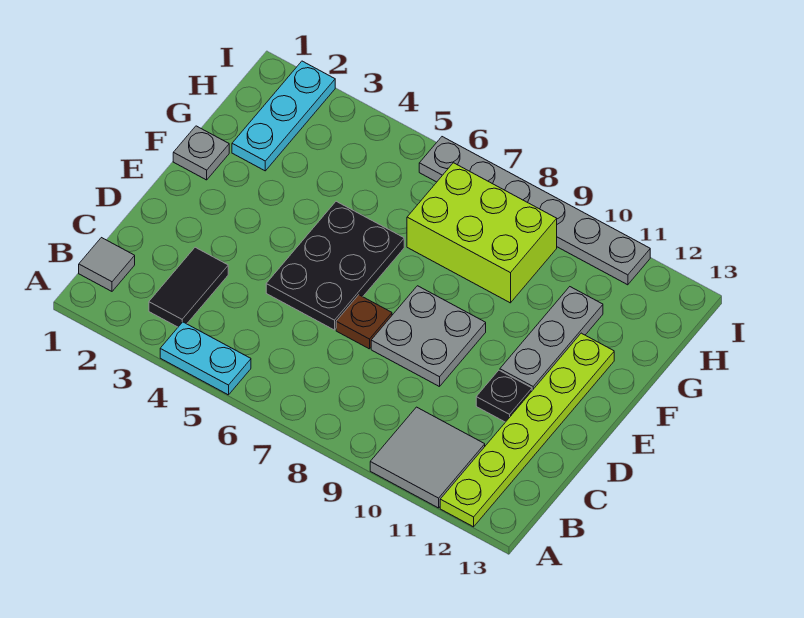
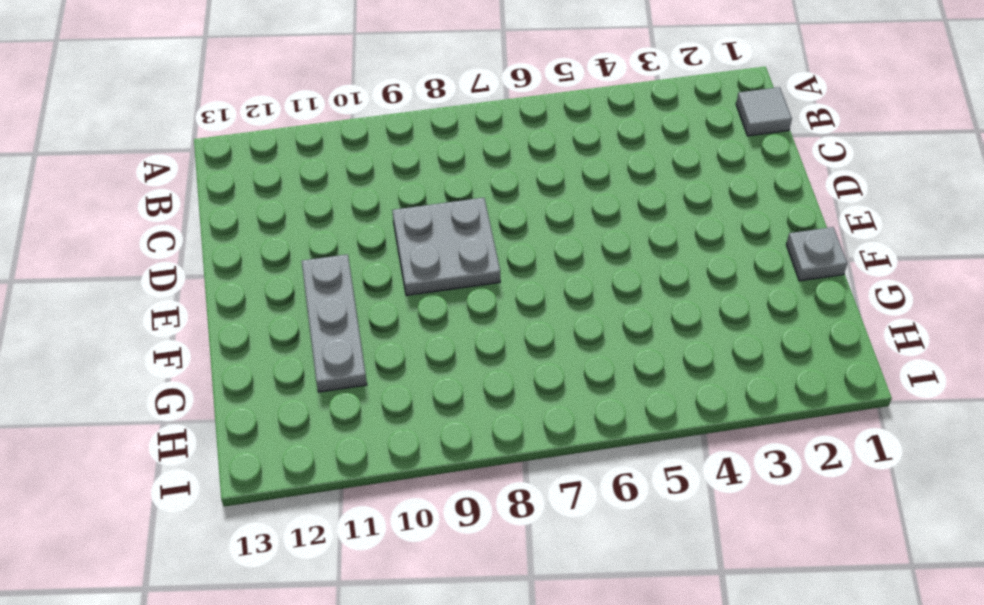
none -> cyan plate A4:A5 level 1
none -> grey tile A10:B11 level 1
none -> lime plate A12:F12 level 1

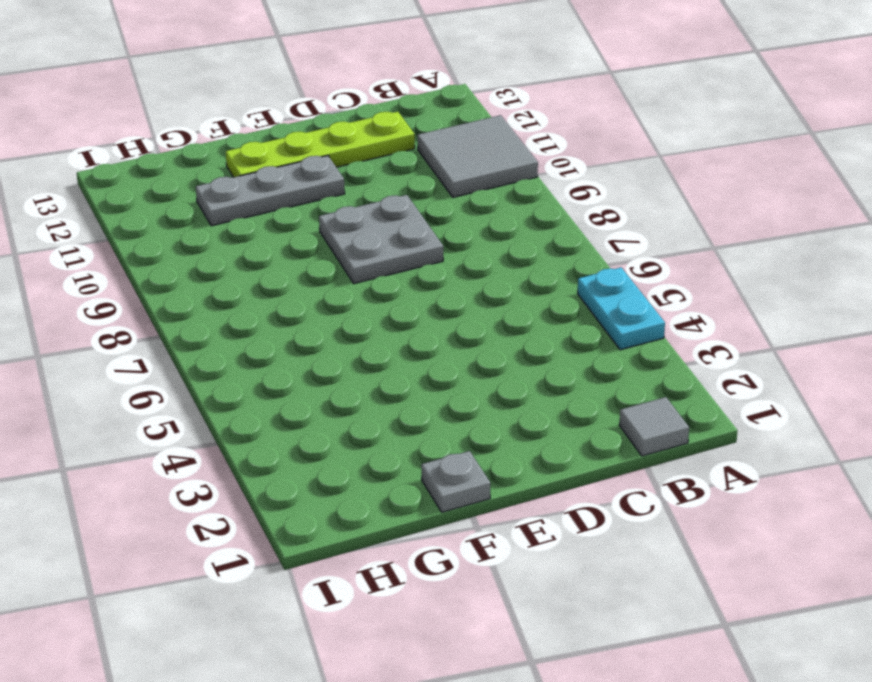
lime plate C12:F12 level 1 -> lime plate A12:F12 level 1
none -> black tile B3:C3 level 1
none -> black plate D5:F6 level 1
none -> brown plate D7 level 1

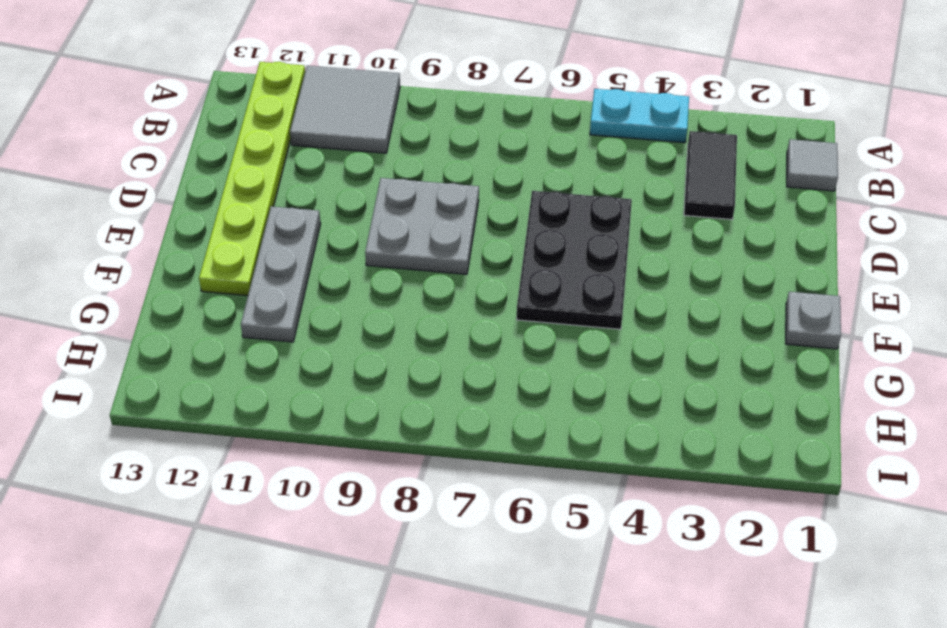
none -> brown plate D7 level 1
none -> black plate D11 level 1
none -> cyan plate G2:I2 level 1

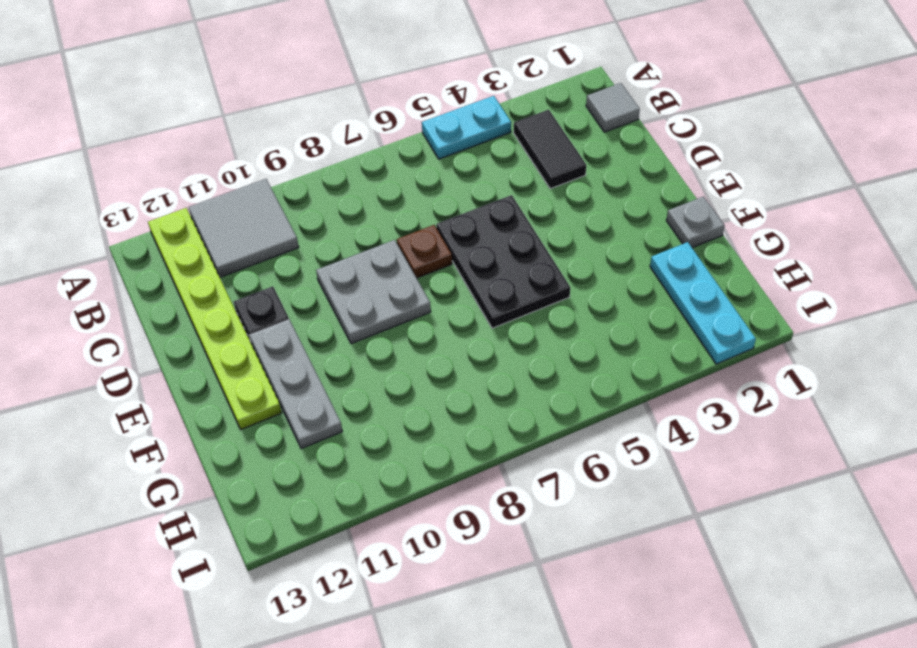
none -> lime brick G7:H9 level 1
none -> grey plate I6:I11 level 1

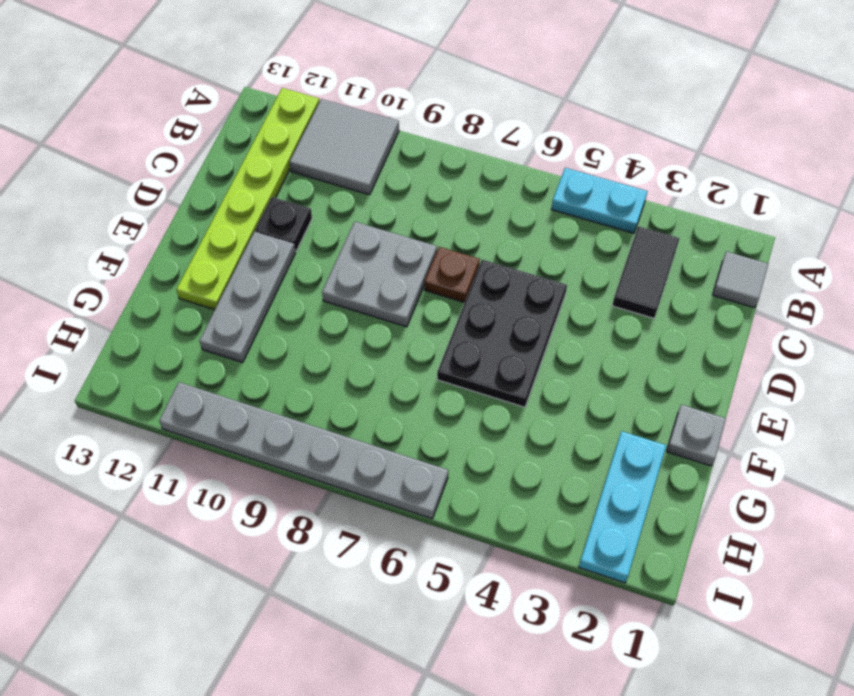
none -> lime brick G7:H9 level 1

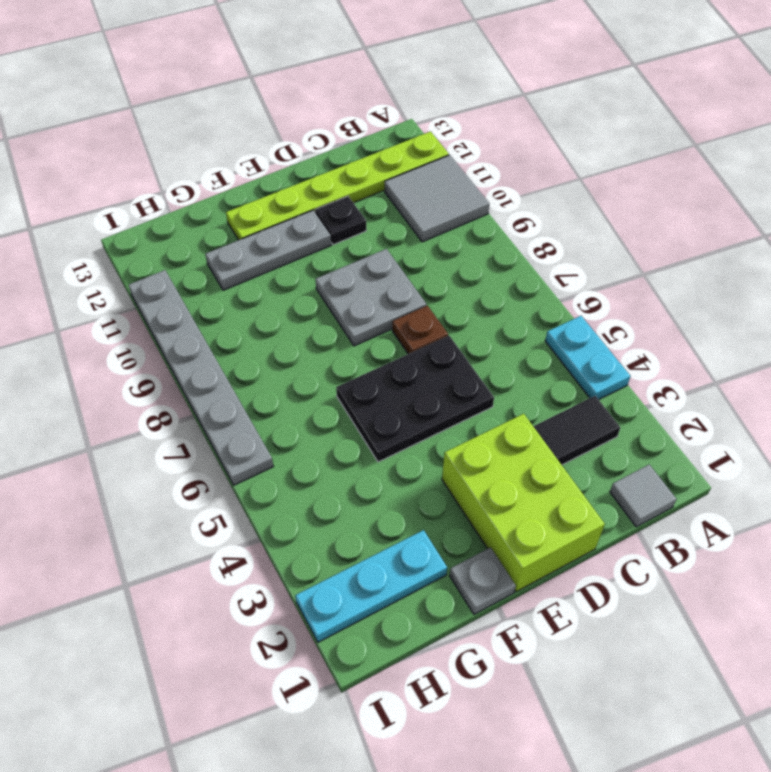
lime brick D1:E3 level 1 -> lime brick G7:H9 level 1

